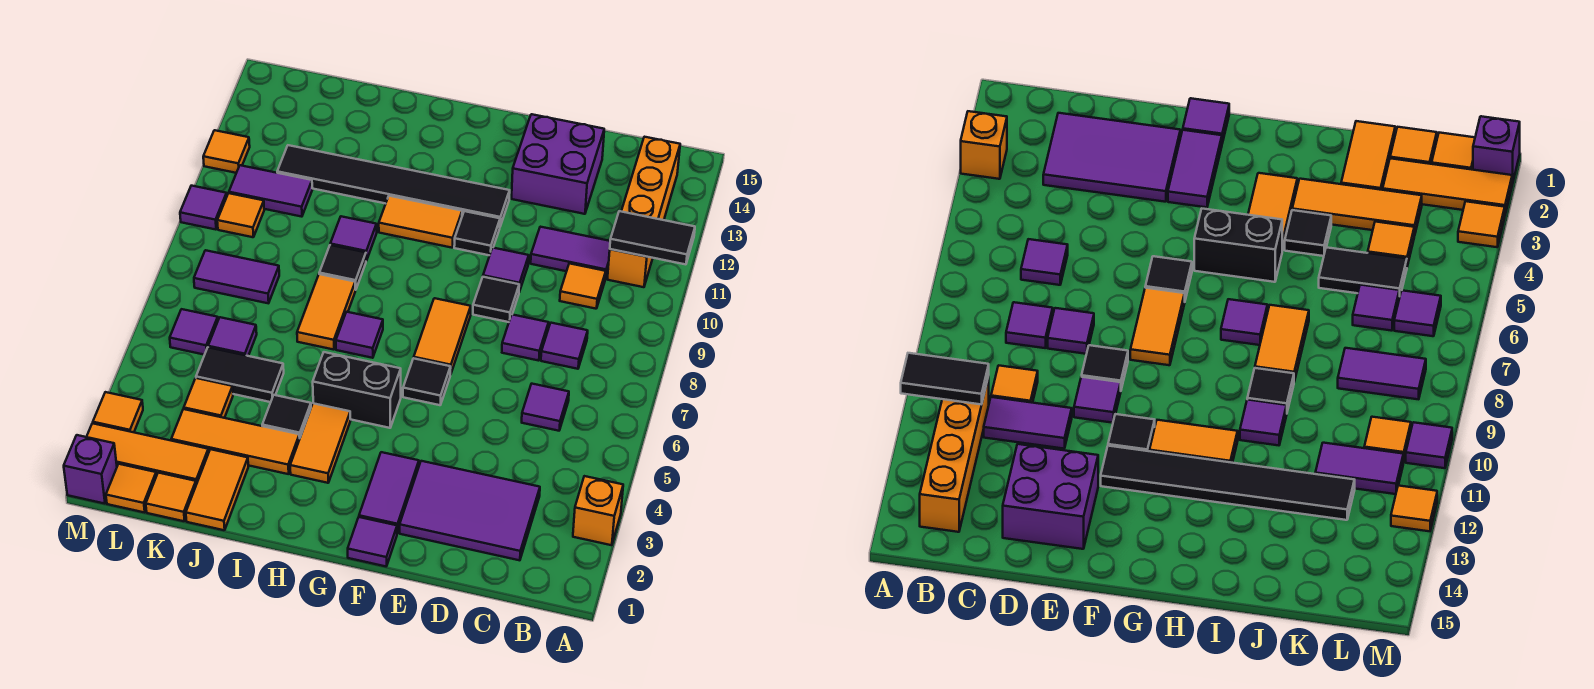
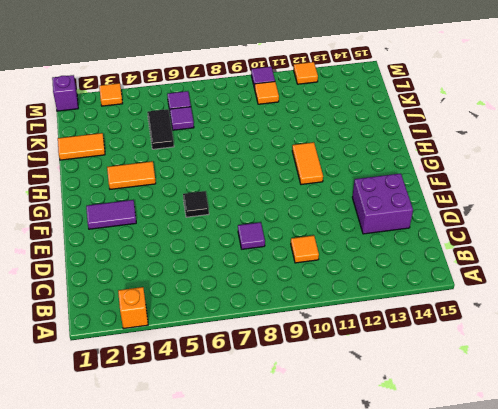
none -> orange brick B11:B14 level 1
none -> purple tile C2:E3 level 1
none -> purple tile C6 level 1
none -> purple tile C8 level 1

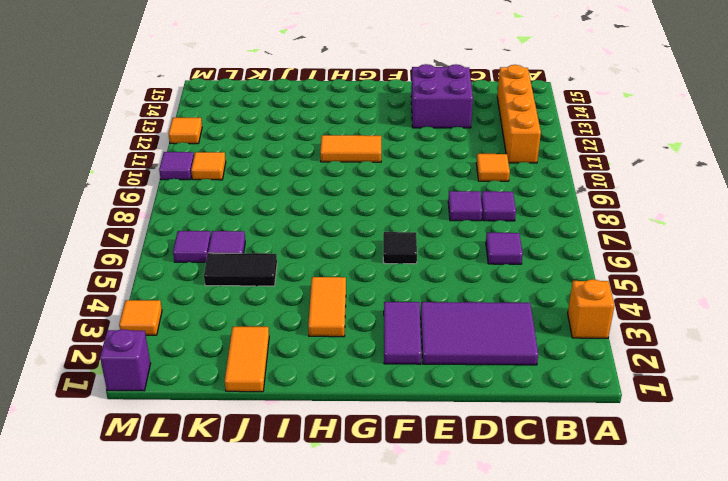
none -> purple tile C11:D11 level 1
none -> black tile E9 level 1
none -> purple tile E10 level 1
none -> purple tile F1 level 1

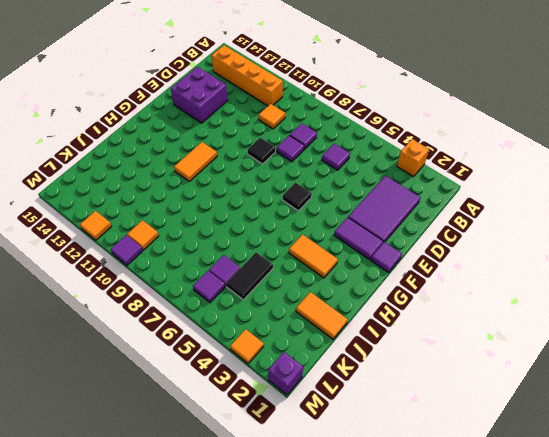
none -> purple tile C11:D11 level 1
none -> purple tile E10 level 1
none -> orange tile F7:F8 level 1
none -> black tile F11 level 1

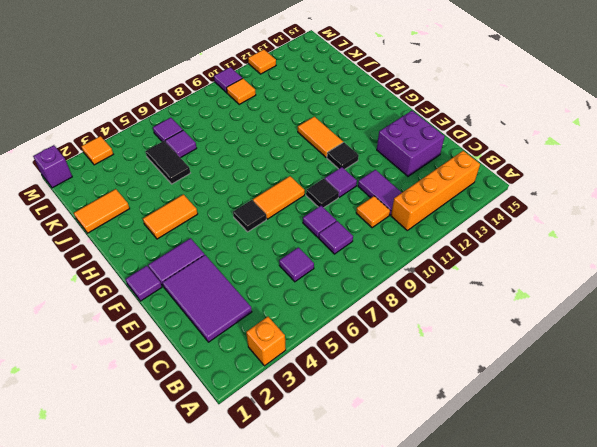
none -> black tile F12:K12 level 1
none -> black brick G5:H5 level 1
none -> purple tile H7 level 1
none -> orange tile I3:K3 level 1

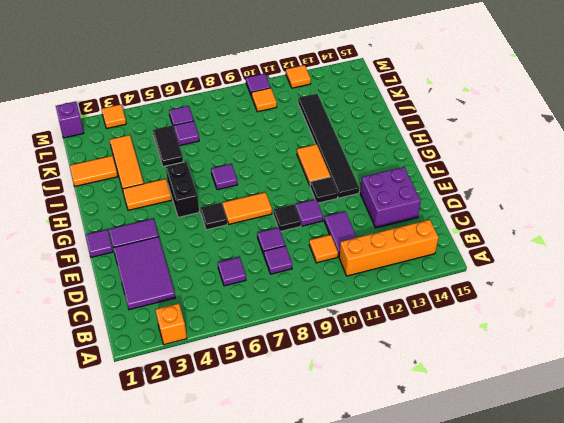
none -> black tile I4 level 1
none -> orange tile I7:I8 level 1
none -> black tile I9 level 1
none -> purple tile I10 level 1

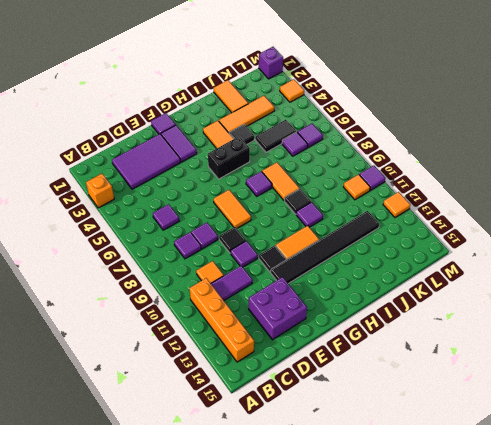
none -> black tile F6 level 1
none -> orange tile K1 level 1
none -> orange tile K2:M2 level 1
none -> orange tile K4 level 1

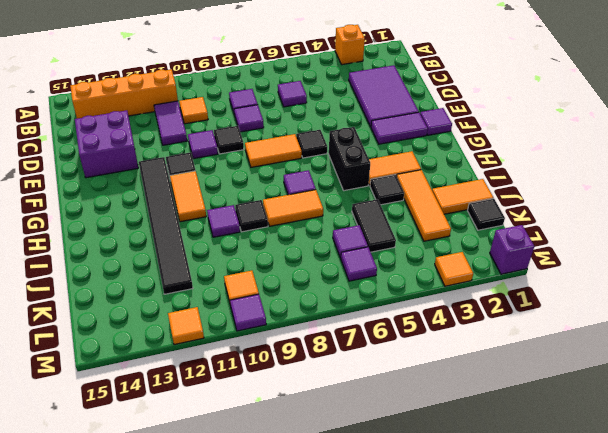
black tile K1 level 1 -> orange tile K1 level 1
none -> orange tile K2:M2 level 1
none -> orange tile K4 level 1
none -> purple tile K8:L8 level 1
none -> purple tile K11:L11 level 1

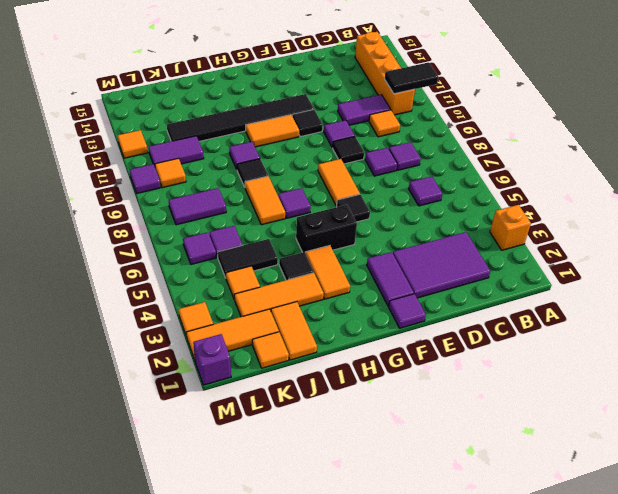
none -> purple brick D13:E14 level 1
none -> orange tile L1 level 1

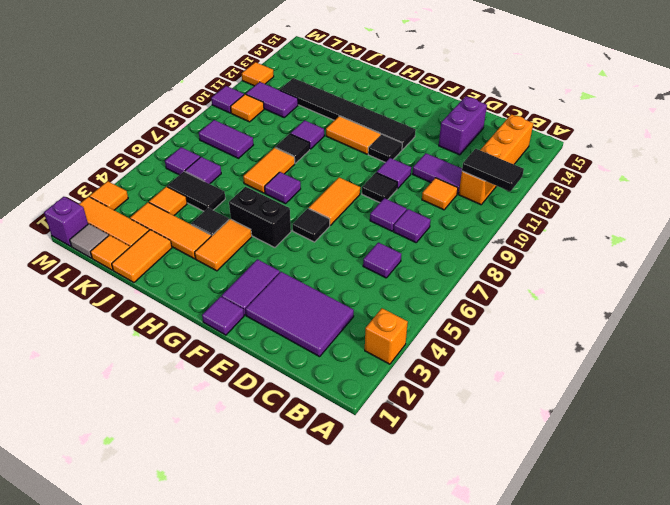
purple brick D13:D14 level 1 -> purple brick D13:E14 level 1
grey tile L1 level 1 -> orange tile L1 level 1

